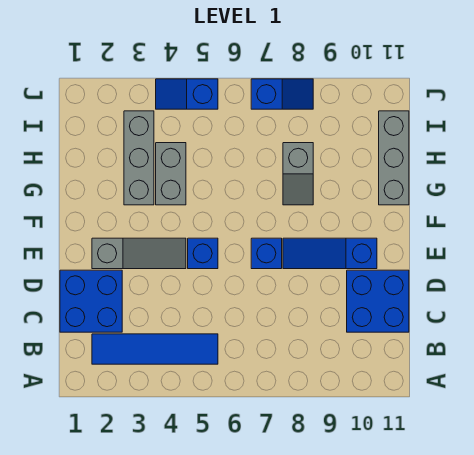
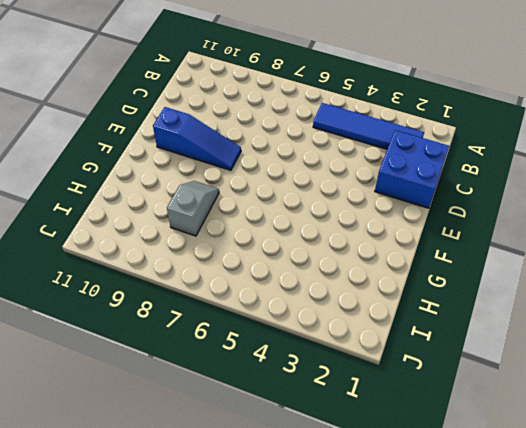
none -> blue brick C10:D11 level 1
none -> grey slope E2:E4 level 1 top 2
none -> blue brick E5 level 1

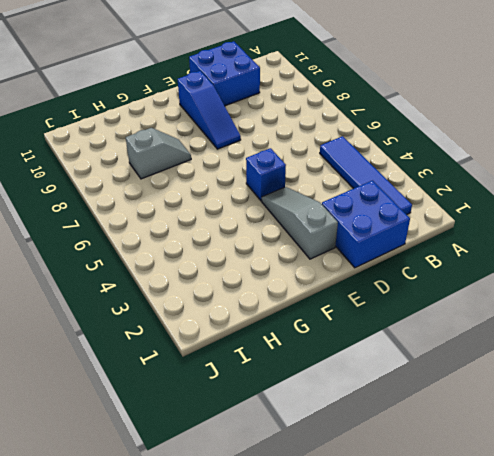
none -> blue brick E7 level 1
none -> grey brick G3:I3 level 1
none -> grey brick G4:H4 level 1

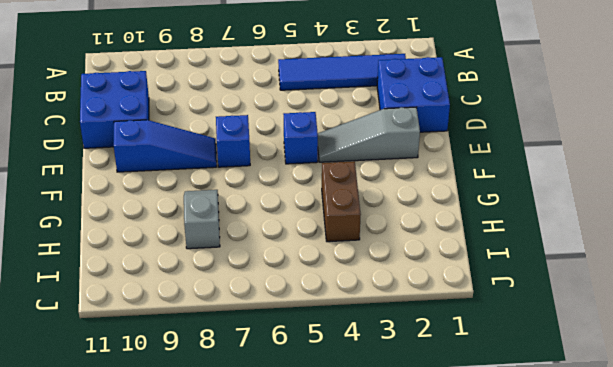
brown brick G4:H4 level 1 -> grey brick G4:H4 level 1
none -> grey brick G3:I3 level 1
none -> grey brick G11:I11 level 1
none -> blue slope J4:J5 level 1 top 5

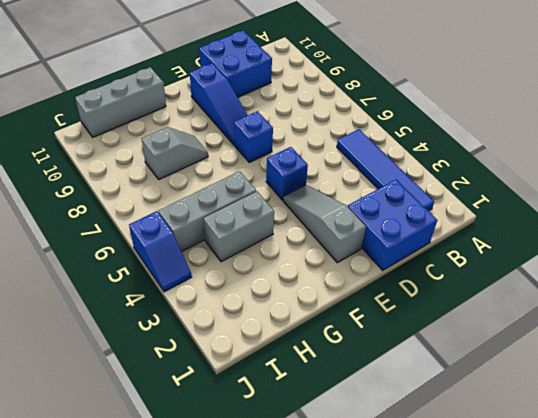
grey brick G5:I5 level 1 -> grey brick G3:I3 level 1
none -> blue slope J7:J8 level 1 top 7

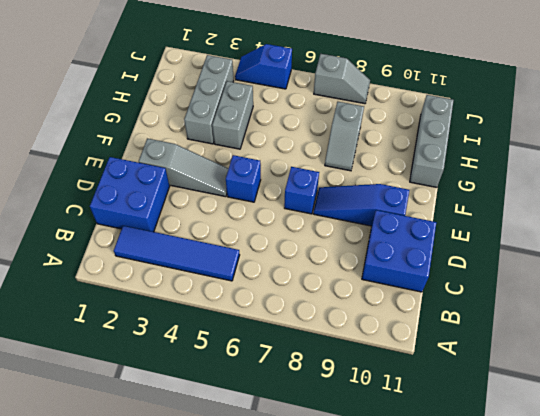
grey slope J7:J8 level 1 top 7 -> blue slope J7:J8 level 1 top 7

